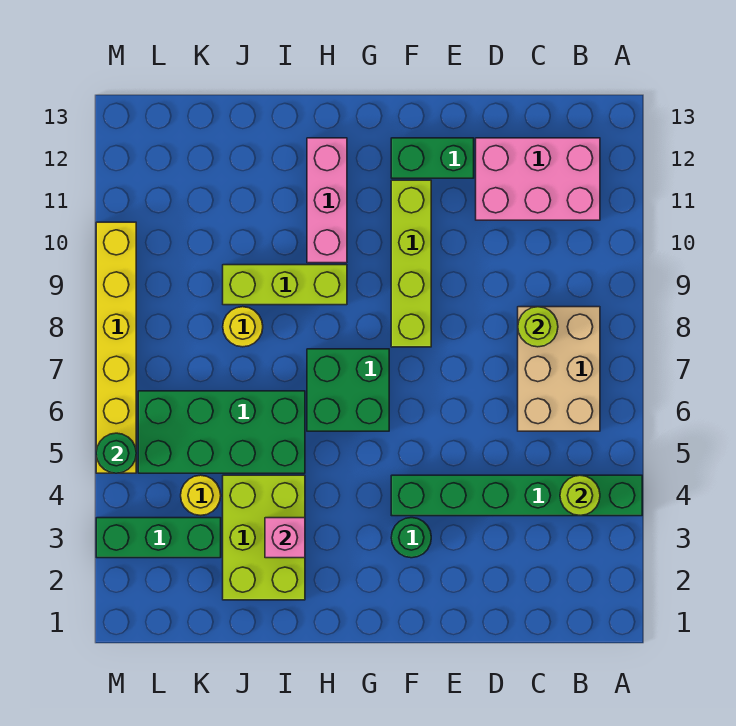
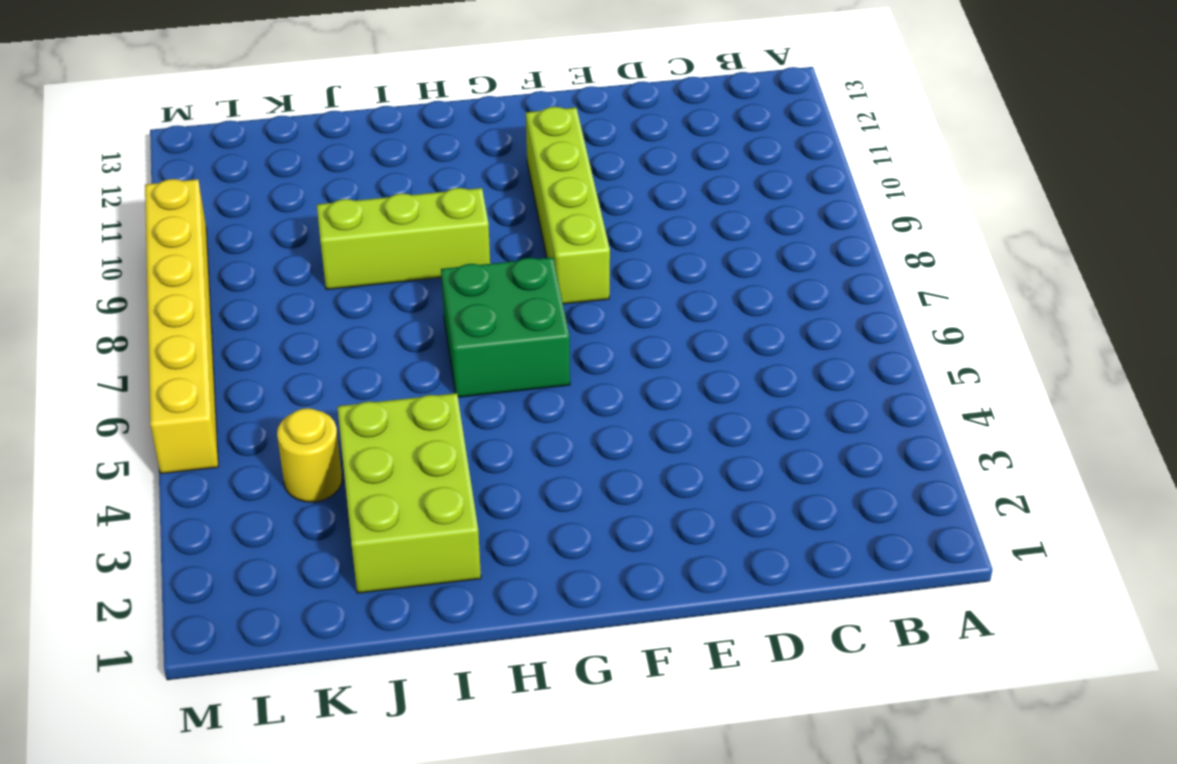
none -> green brick A4:F4 level 1
none -> tan brick B6:C8 level 1
none -> pink brick B11:D12 level 1

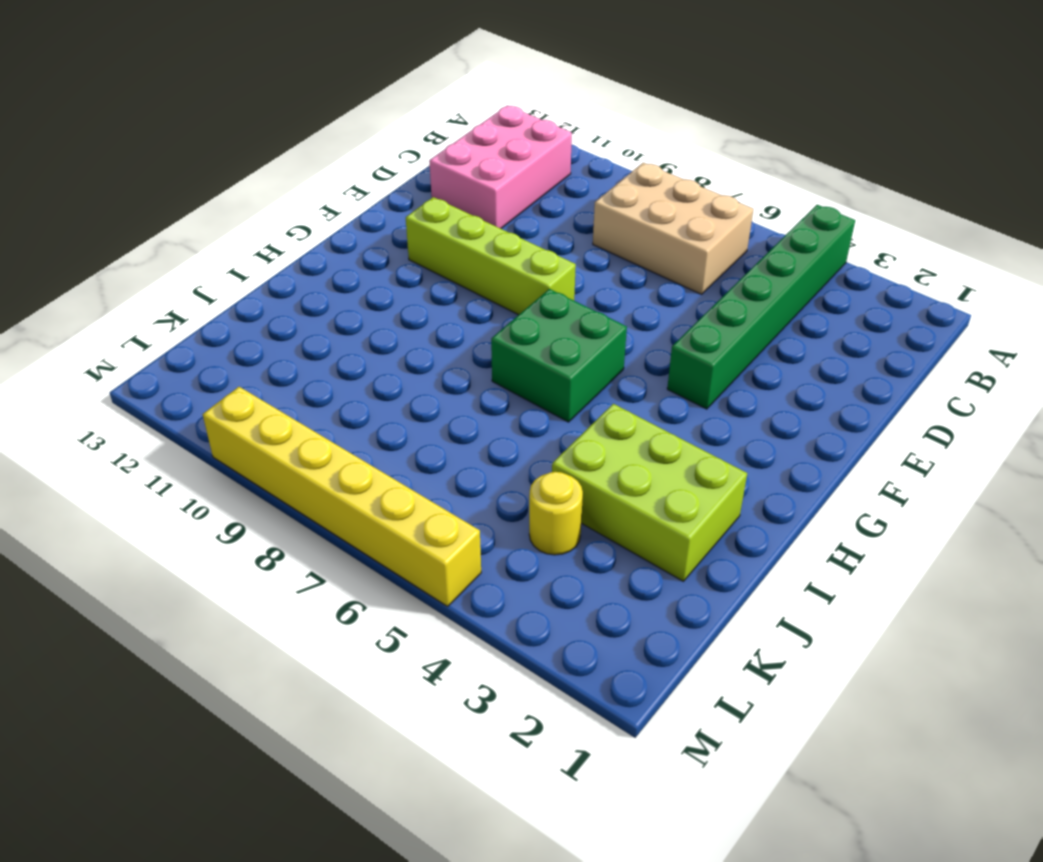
none -> green brick E12:F12 level 1
none -> green round brick F3 level 1
none -> lime brick H9:J9 level 1

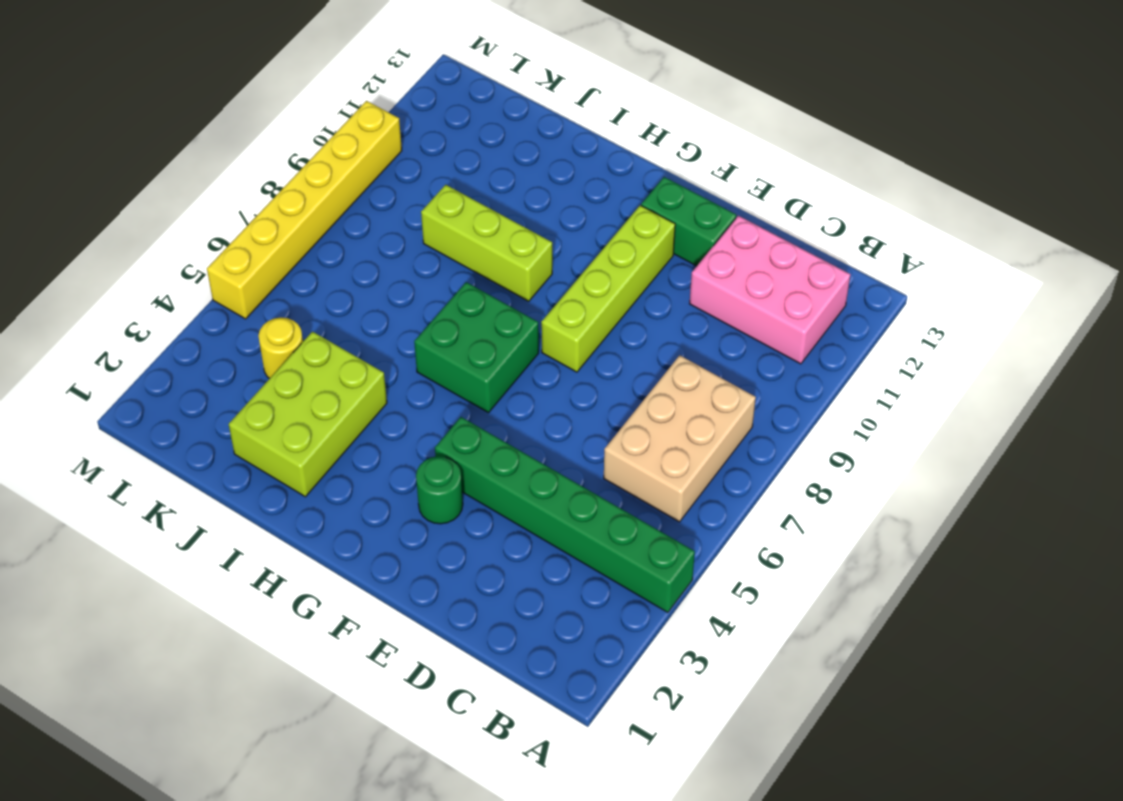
none -> pink brick H10:H12 level 1
none -> green brick I5:L6 level 1
none -> yellow round brick J8 level 1

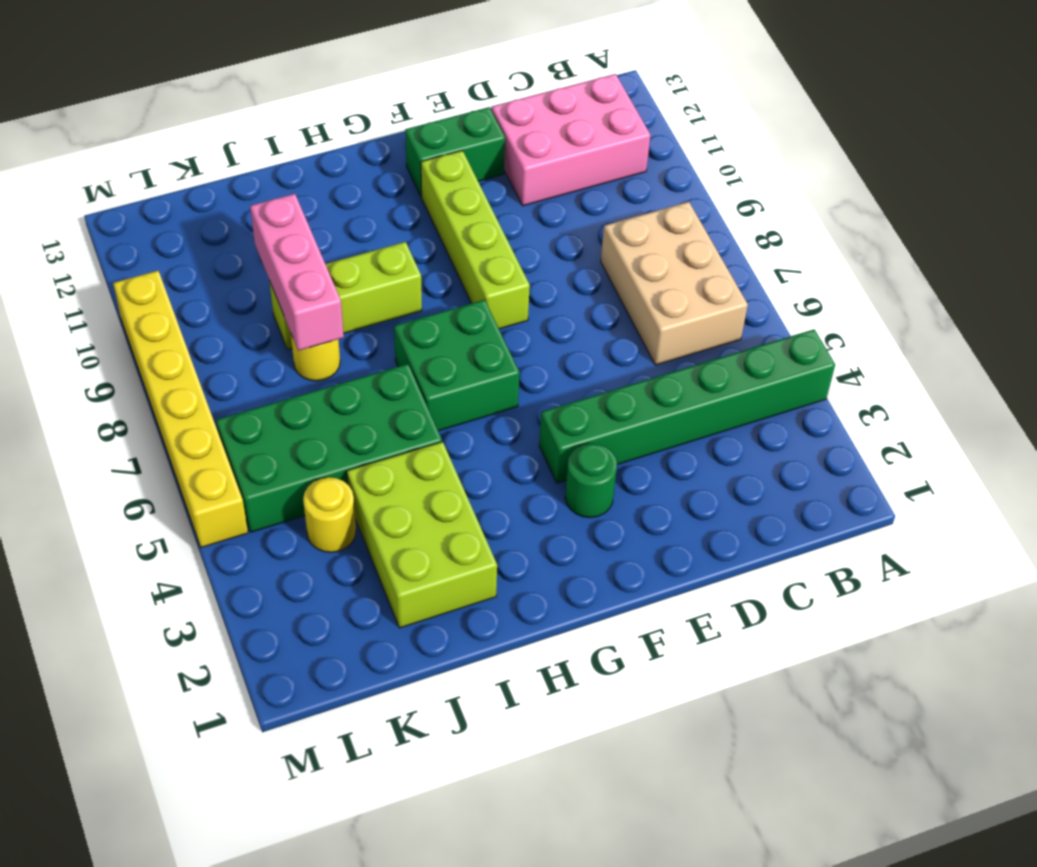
pink brick J8:J10 level 2 -> pink brick H10:H12 level 1
none -> green brick K3:M3 level 1
none -> lime round brick B4 level 2
none -> lime round brick C8 level 2

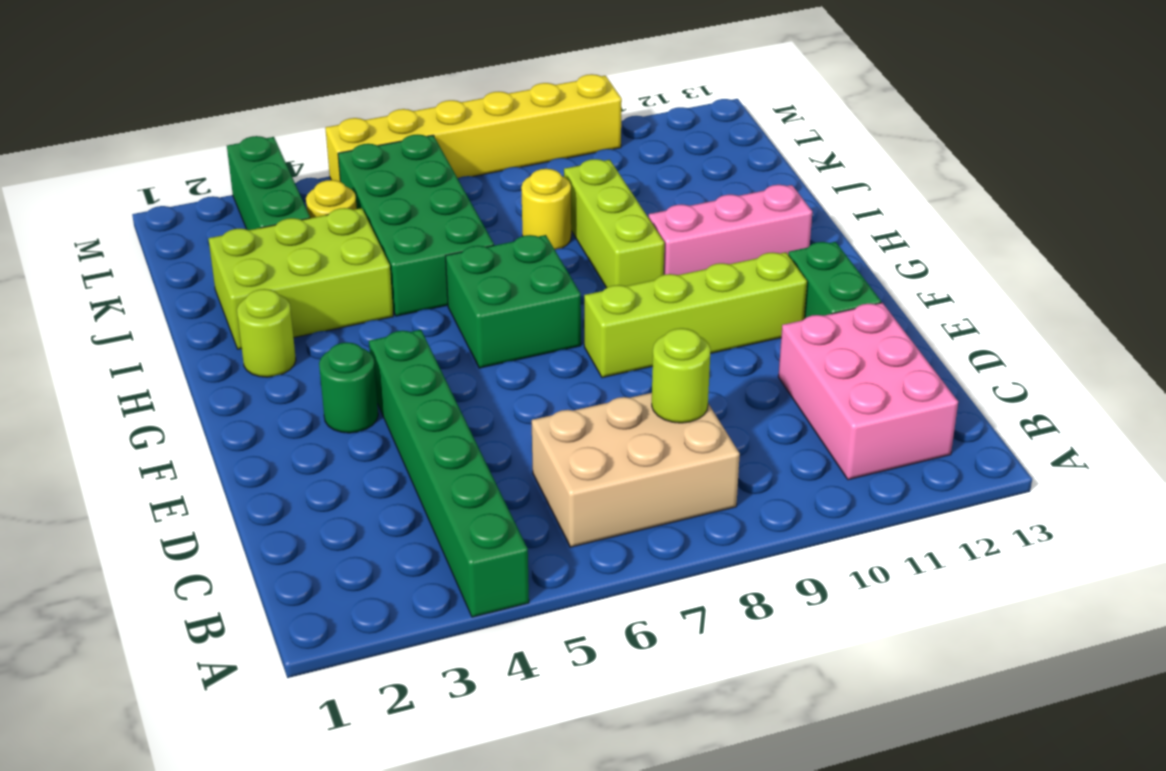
lime round brick H2 level 1 -> lime round brick B4 level 2
none -> pink brick I3 level 2
none -> green round brick M5 level 2

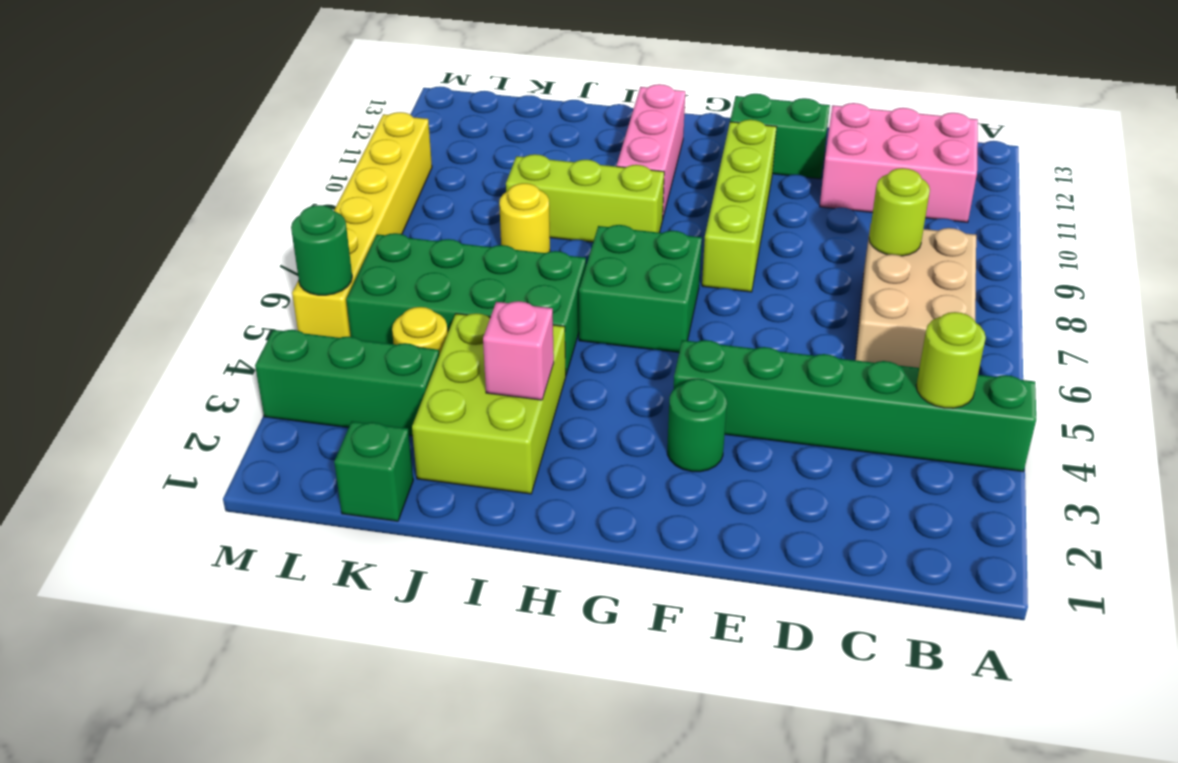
green brick K1 level 1 -> none

